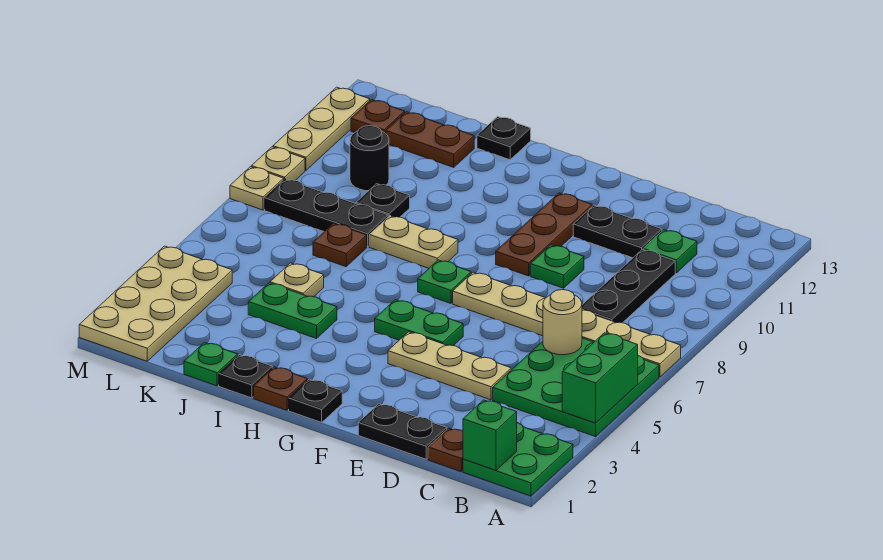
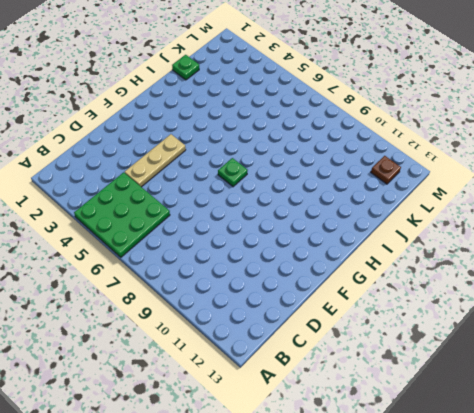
none -> green plate A1:B2 level 1
none -> tan plate A7:F7 level 1
none -> brown plate C1 level 1
none -> black plate C8:C10 level 1

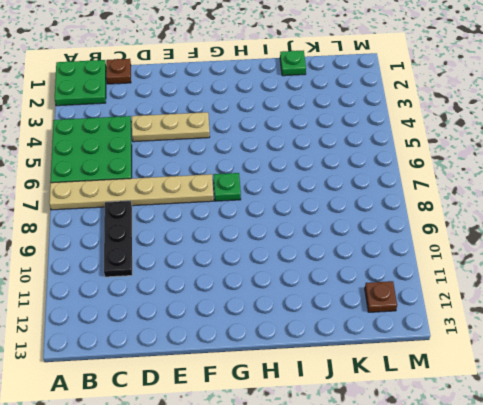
none -> green plate C11 level 1
none -> black plate D1:E1 level 1
none -> black plate D11:E11 level 1
none -> green plate E9 level 1

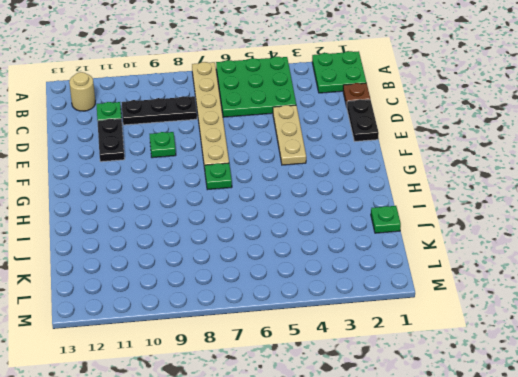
tan round brick B12 level 1 -> tan round brick C6 level 2
none -> green plate F5:G5 level 1
none -> brown plate F9:F11 level 1
none -> black plate G1 level 1
none -> brown plate H1 level 1

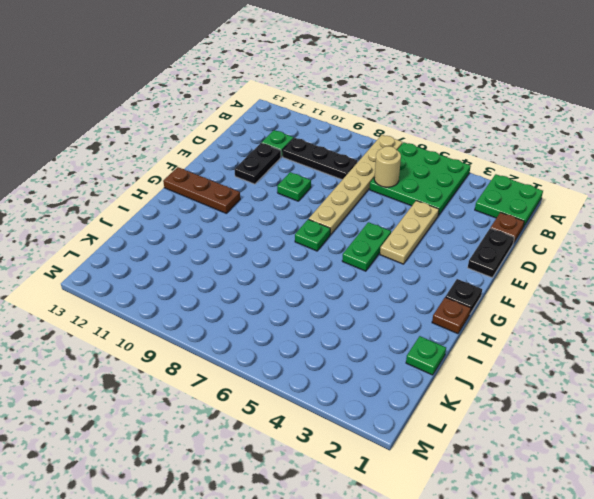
brown plate G11:G13 level 1 -> brown plate F9:F11 level 1
none -> tan plate H8:I8 level 1
none -> black plate I1 level 1
none -> green plate I4:J4 level 1
none -> black plate I13 level 1

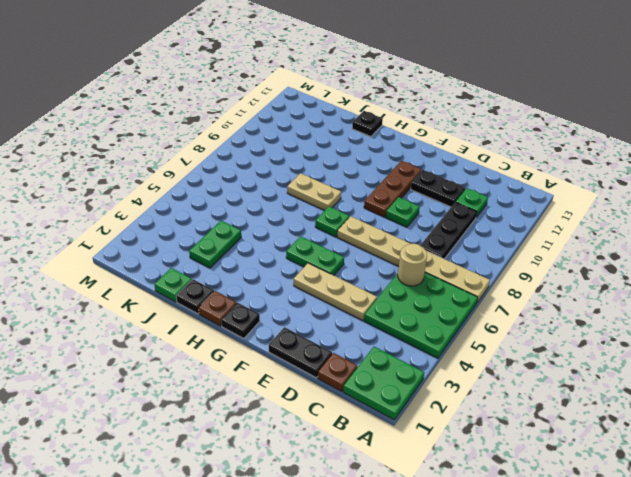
green plate J3:J4 level 1 -> green plate I4:J4 level 1
none -> tan plate J5 level 1
none -> brown plate J7 level 1
none -> black plate J8:L8 level 1
none -> black plate J9 level 1

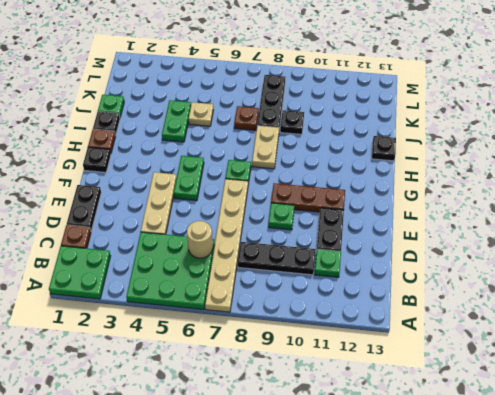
none -> brown plate J12:K12 level 1
none -> black round brick K10 level 1
none -> tan plate L1:M4 level 1
none -> brown plate L12 level 1

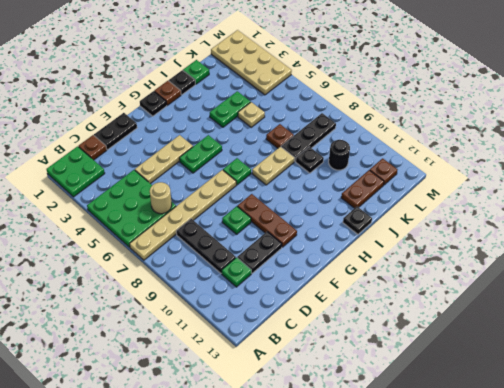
none -> tan plate M8 level 1
none -> tan plate M9 level 1
none -> tan plate M10:M12 level 1
none -> green brick A4:A5 level 2

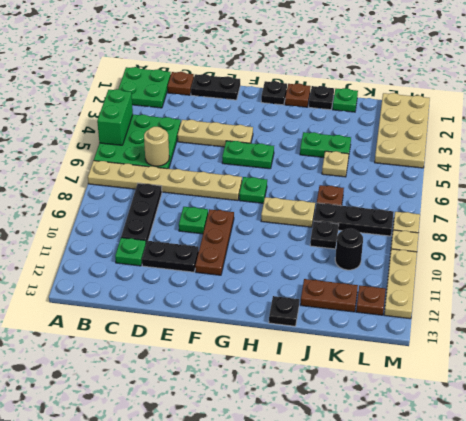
none -> green brick B1 level 2

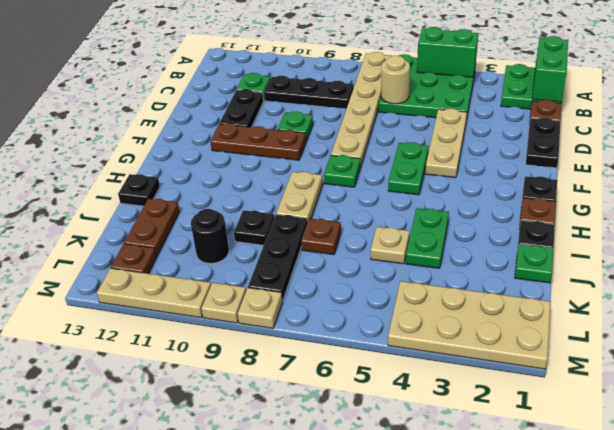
green brick A1:B1 level 2 -> green brick B1 level 2

